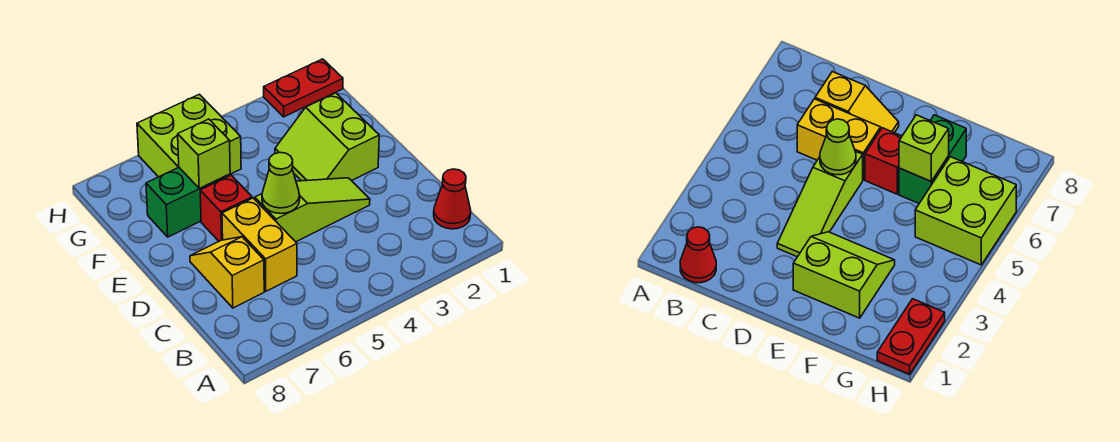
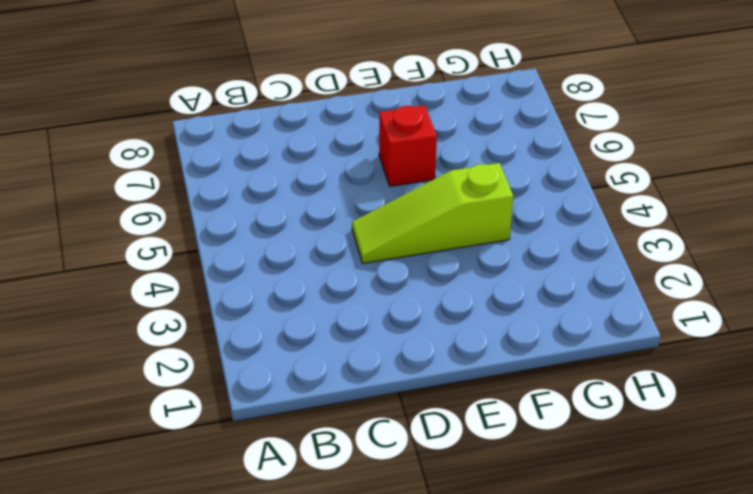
lime slope D4:F4 level 1 top F -> lime slope D3:D5 level 1 top 5
none -> red cone B1 level 1
none -> yellow brick C6:D6 level 1

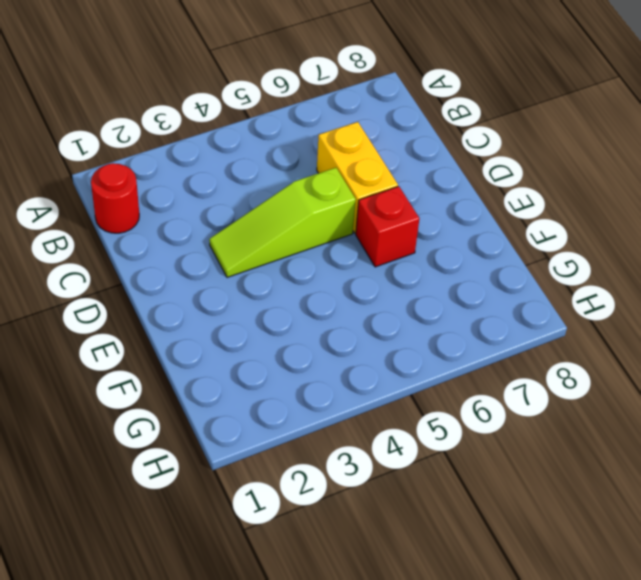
red round brick B1 level 1 -> red cone B1 level 1
none -> yellow slope C7:D7 level 1 top C
none -> lime slope E2:F3 level 1 top 2

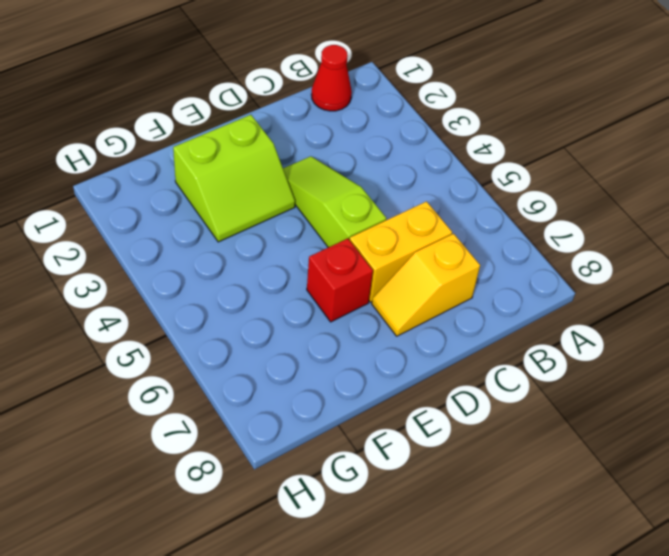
none -> green brick F6:F7 level 1
none -> lime brick G5:H6 level 1

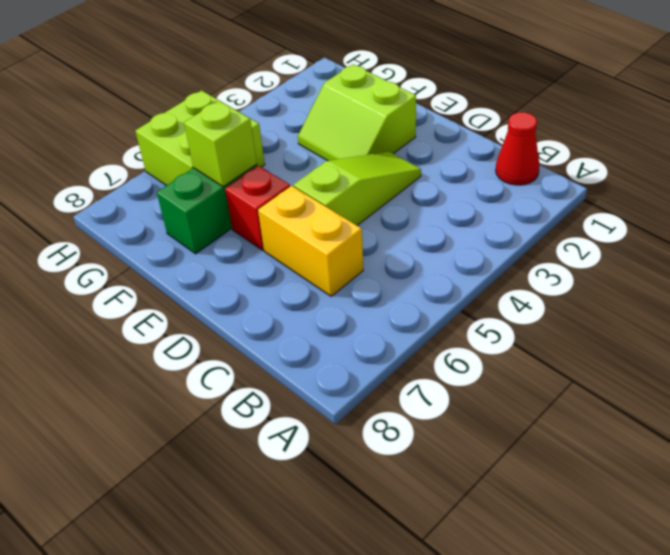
none -> yellow slope C7:D7 level 1 top C
none -> red plate H1:H2 level 1

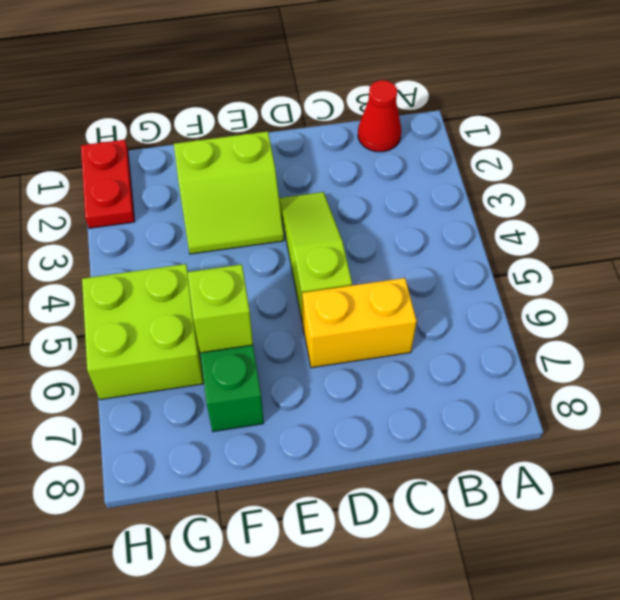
none -> yellow slope C7:D7 level 1 top C
none -> red brick E6 level 1

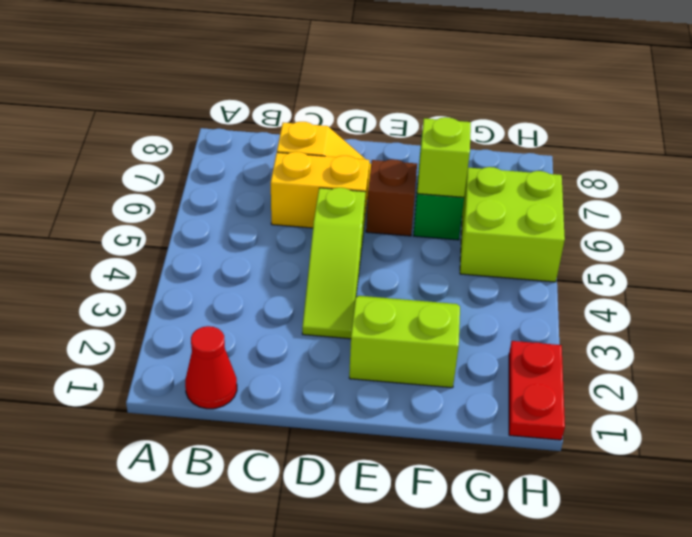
brown brick E6 level 1 -> red brick E6 level 1
none -> lime cone D5 level 2

